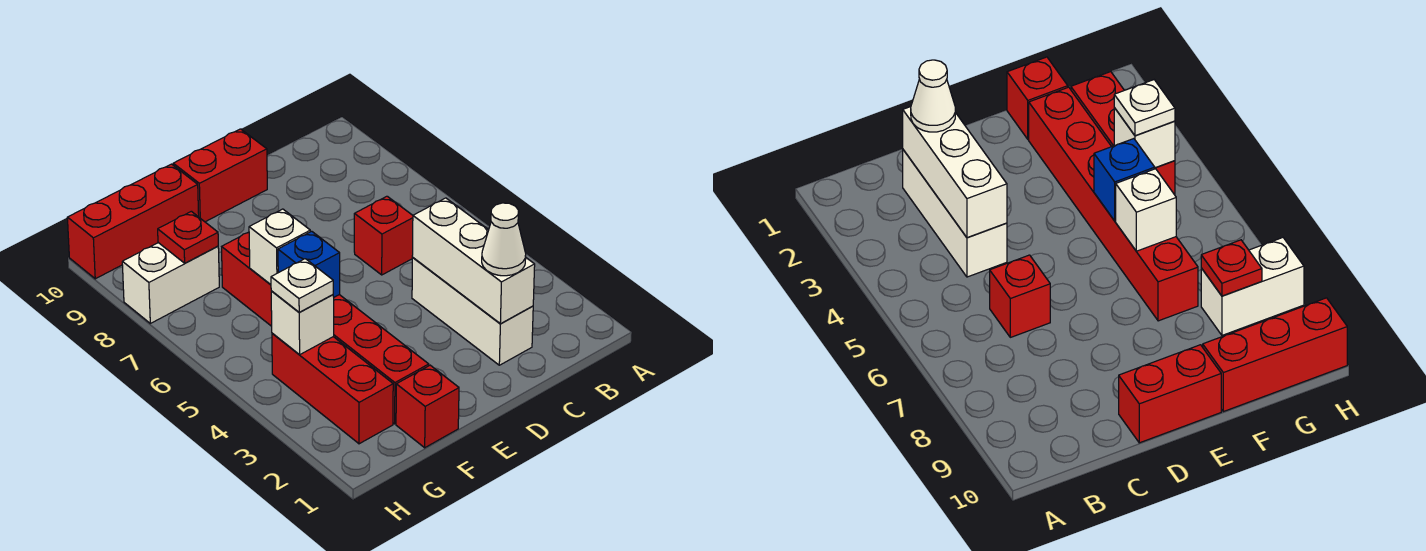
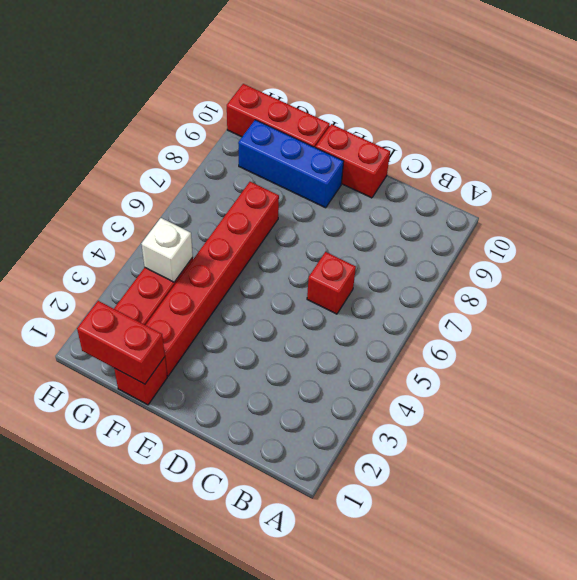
blue brick E9:G9 level 1 -> none
red brick F1:G1 level 2 -> none
none -> white brick C2:C4 level 1
none -> white brick G8:H8 level 1
none -> white brick C2:C4 level 2

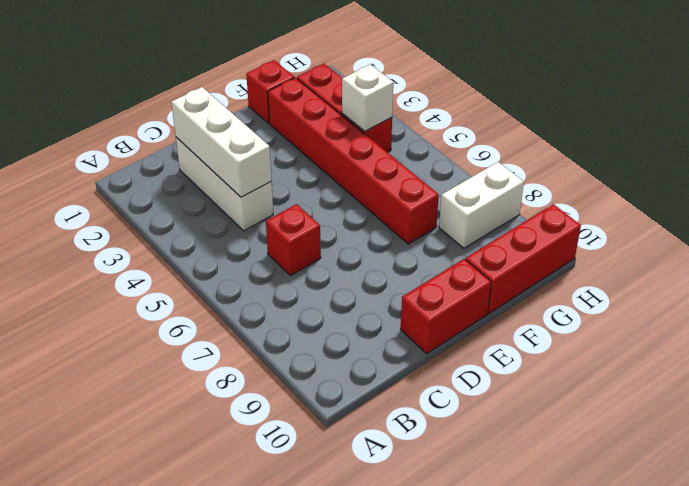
none -> blue brick F5 level 2
none -> white brick F6 level 2
none -> red plate G8 level 2

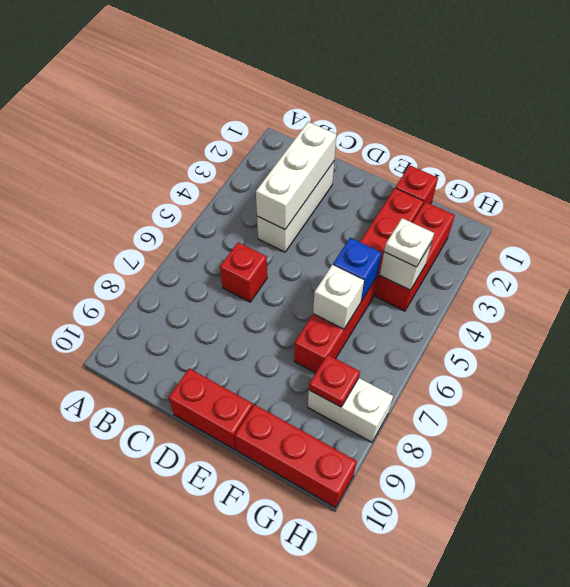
none -> white cone C2 level 3

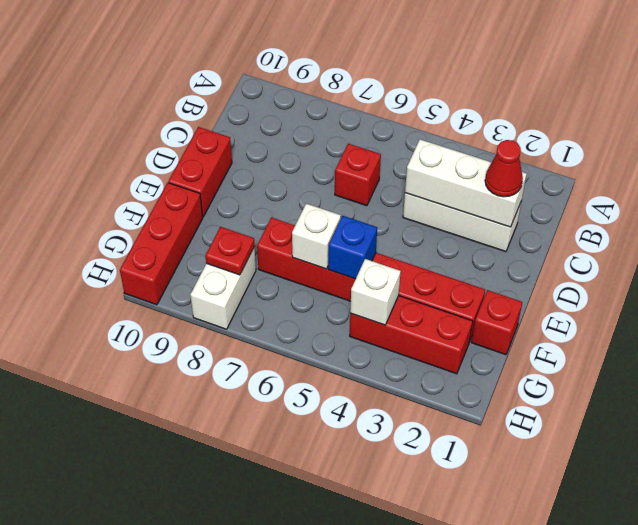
red cone C2 level 3 -> white cone C2 level 3
none -> white plate G4 level 3

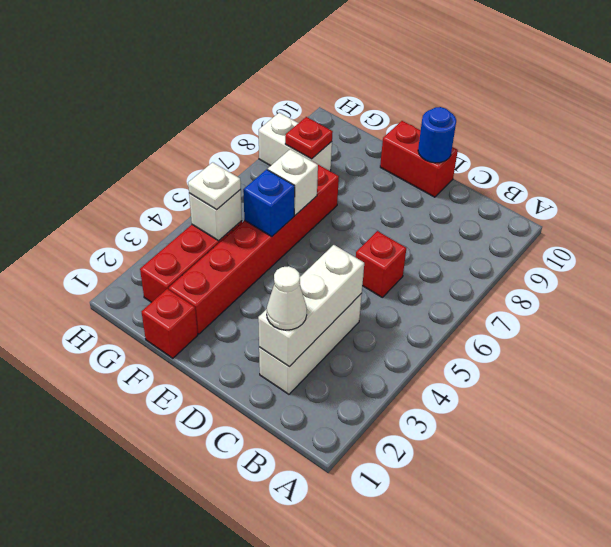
blue round brick D10 level 2 -> none
none -> red brick F10:H10 level 1

